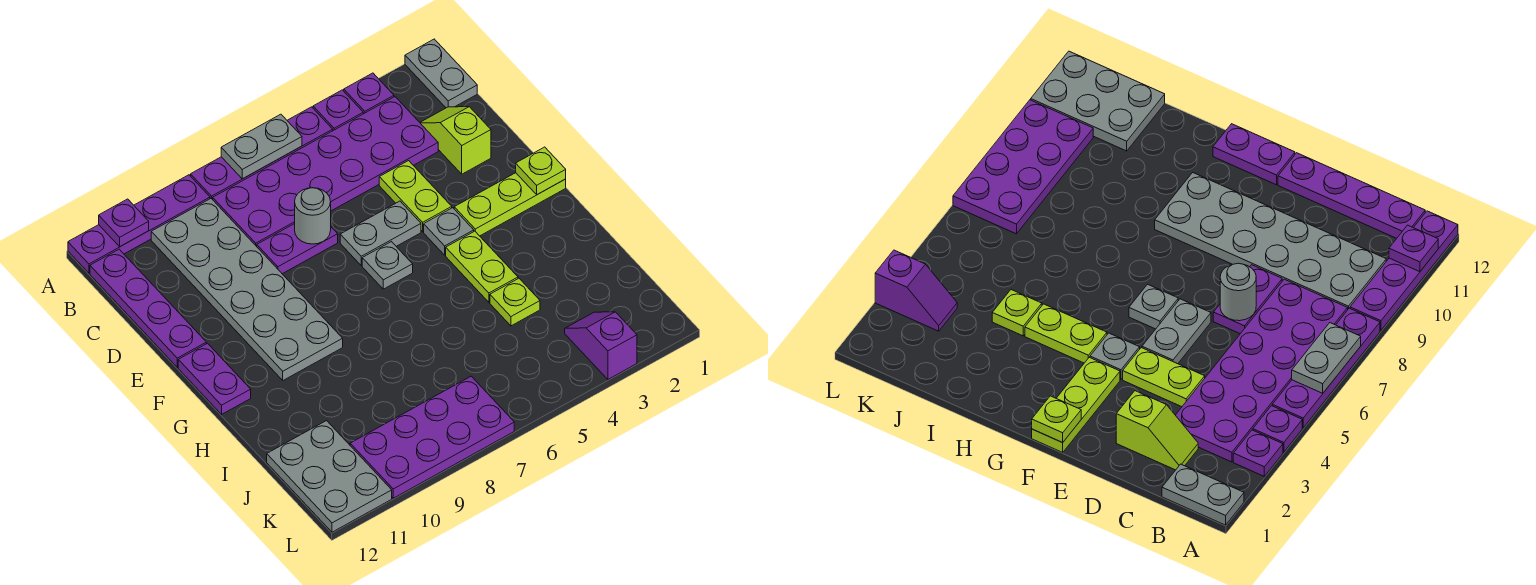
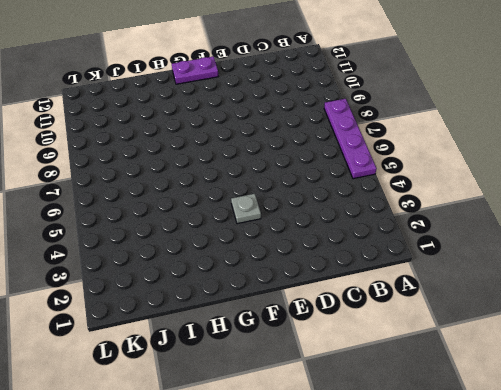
none -> grey plate A1:B1 level 1
none -> purple plate A3 level 1
none -> purple plate A4 level 1

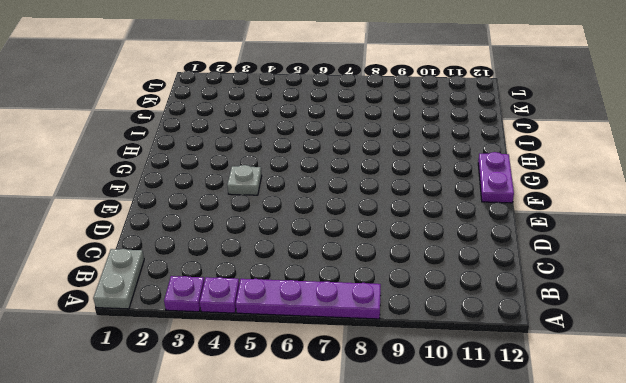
none -> purple plate A9:A12 level 1
none -> purple plate B3:C8 level 1
none -> grey plate B9:G10 level 1

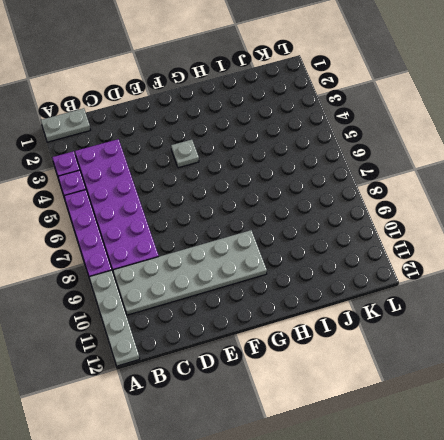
grey plate A9:A12 level 1 -> purple plate A9:A12 level 1
none -> purple plate B12:E12 level 1
none -> lime slope C2:D2 level 1 top D
none -> lime plate D4:E4 level 1

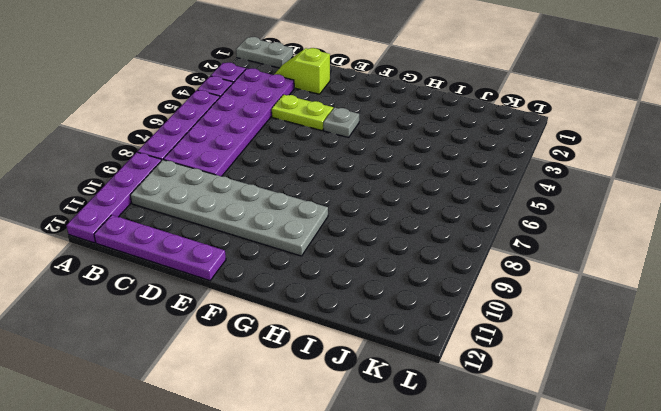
none -> purple plate D7:D8 level 1
none -> grey plate E5:E6 level 1
none -> lime plate F1:F3 level 1

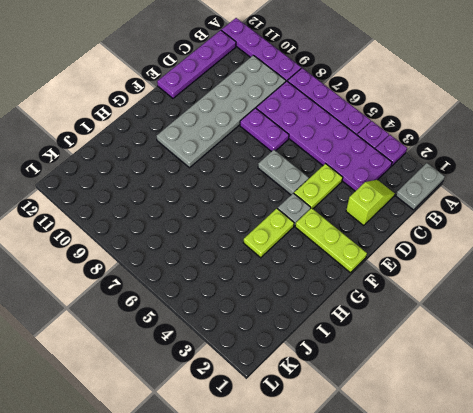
none -> grey plate F6 level 1
none -> purple plate F12:G12 level 1
none -> lime plate I4 level 1

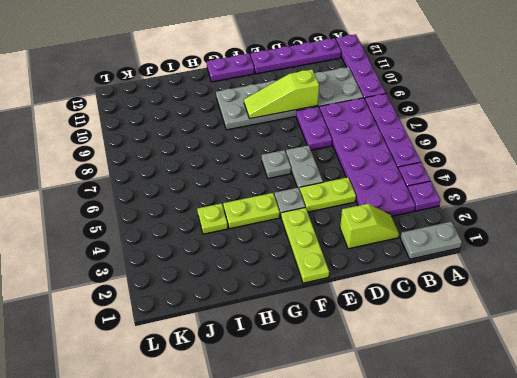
lime slope D9:F9 level 2 top D -> none
none -> grey plate J11:L12 level 1
none -> purple slope K3:L3 level 1 top L
none -> purple plate K7:L10 level 1

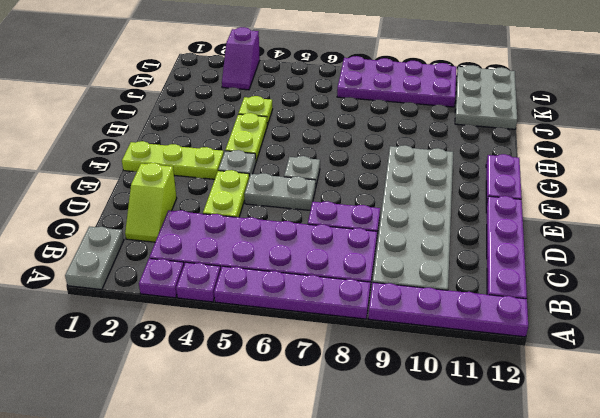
none -> grey plate A6:A7 level 2
none -> purple plate A11 level 2
none -> grey round brick D7 level 2

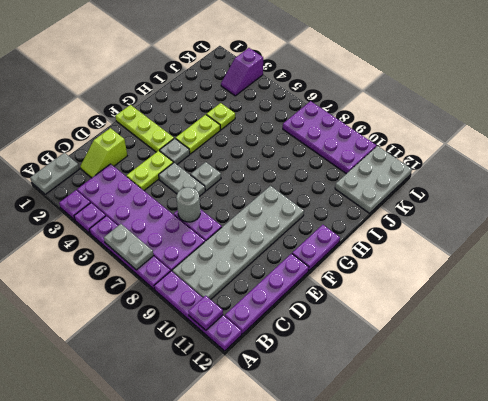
none -> lime plate F1 level 2

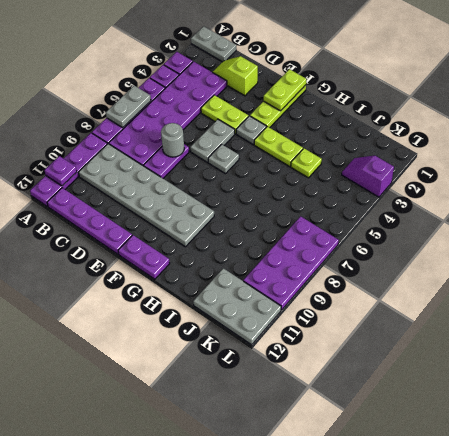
lime plate F1:F2 level 2 -> lime plate F1 level 2

